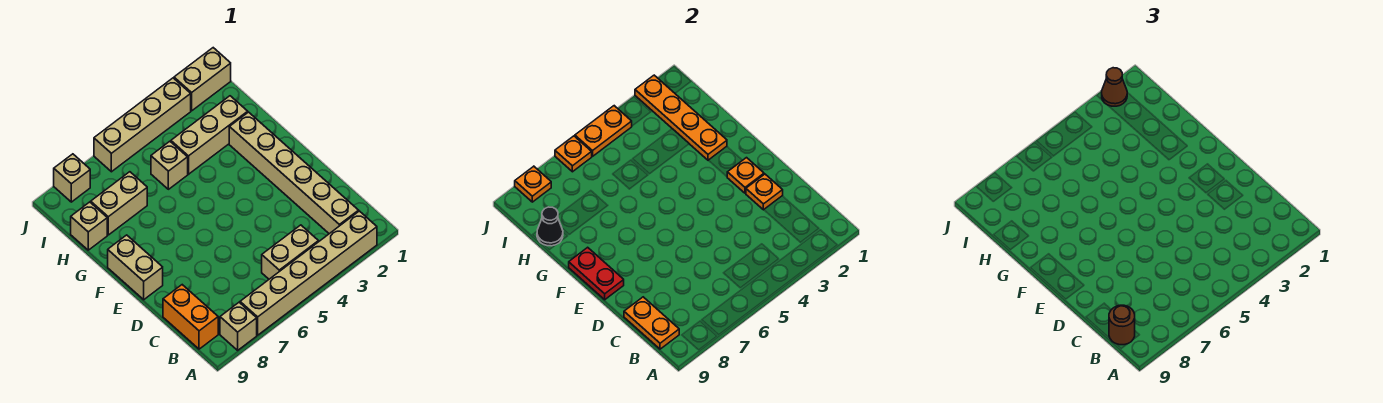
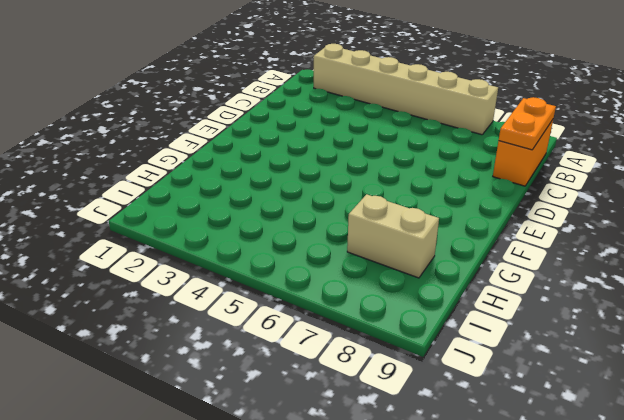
none -> tan brick A8 level 1
none -> tan brick B2:G2 level 1
none -> tan brick B4:B5 level 1

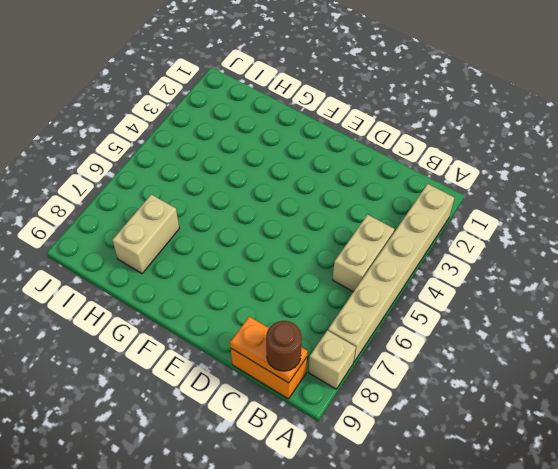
none -> tan brick B2:G2 level 1
none -> tan brick E9:F9 level 1
none -> tan brick H2:H4 level 1

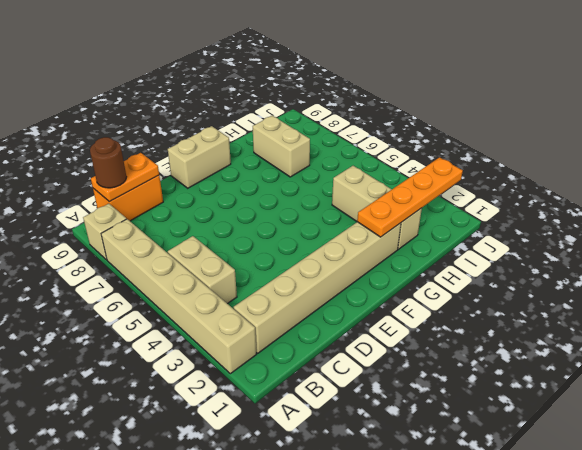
none -> tan brick H5 level 1
none -> tan brick H9 level 1
none -> tan brick J1:J2 level 1

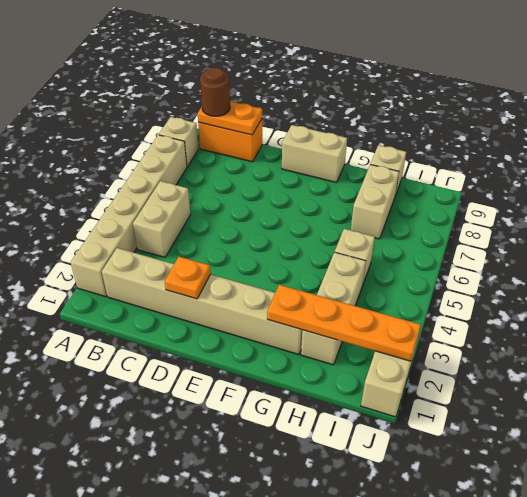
none -> tan brick J3:J6 level 1
none -> tan brick J8 level 1
none -> orange plate E2 level 2

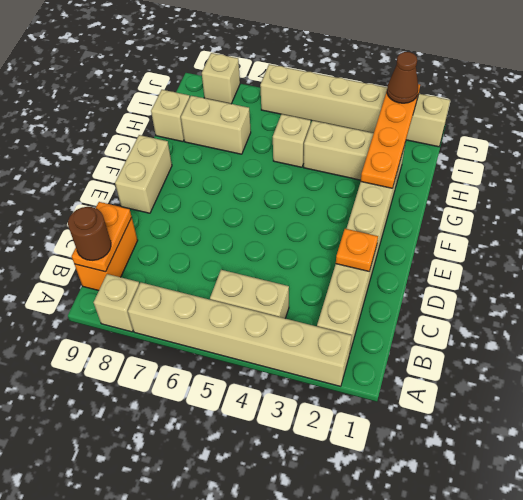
none -> orange plate E2 level 2
none -> red plate E9:F9 level 2
none -> black cone H9 level 2

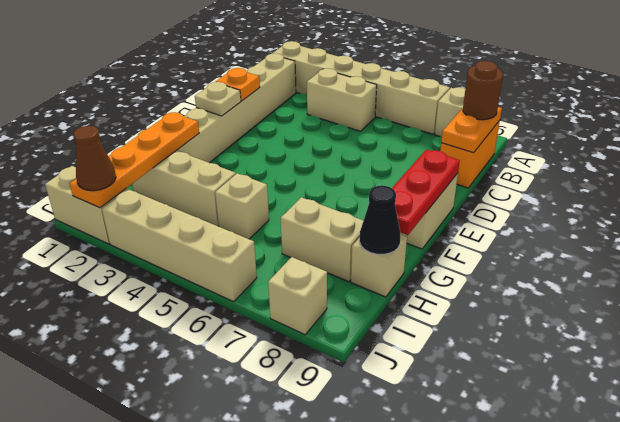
tan plate E2 level 2 -> orange plate E2 level 2
red plate E9:G9 level 2 -> red plate E9:F9 level 2
none -> orange plate J4:J5 level 2
none -> orange plate J6 level 2
none -> orange plate J8 level 2

